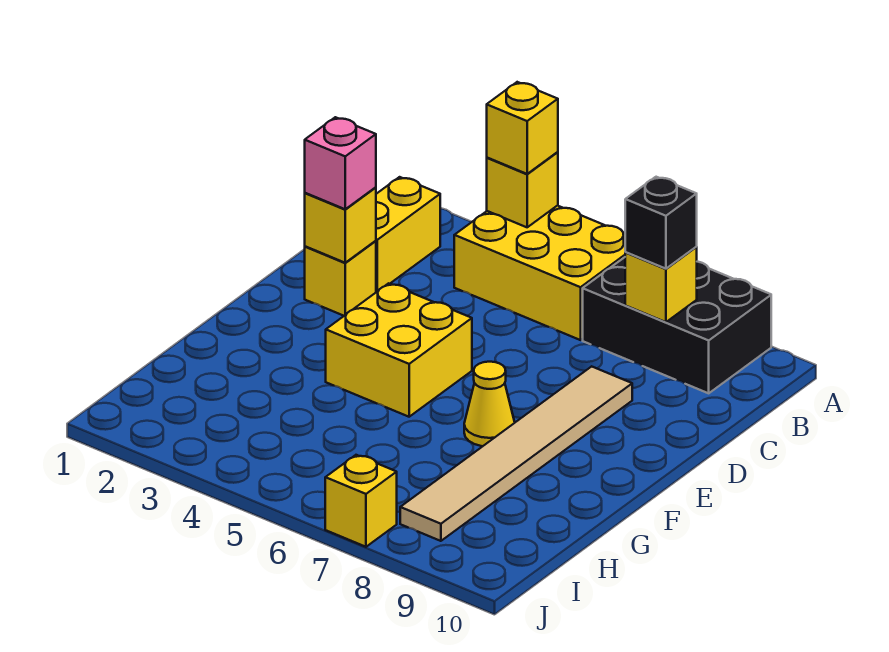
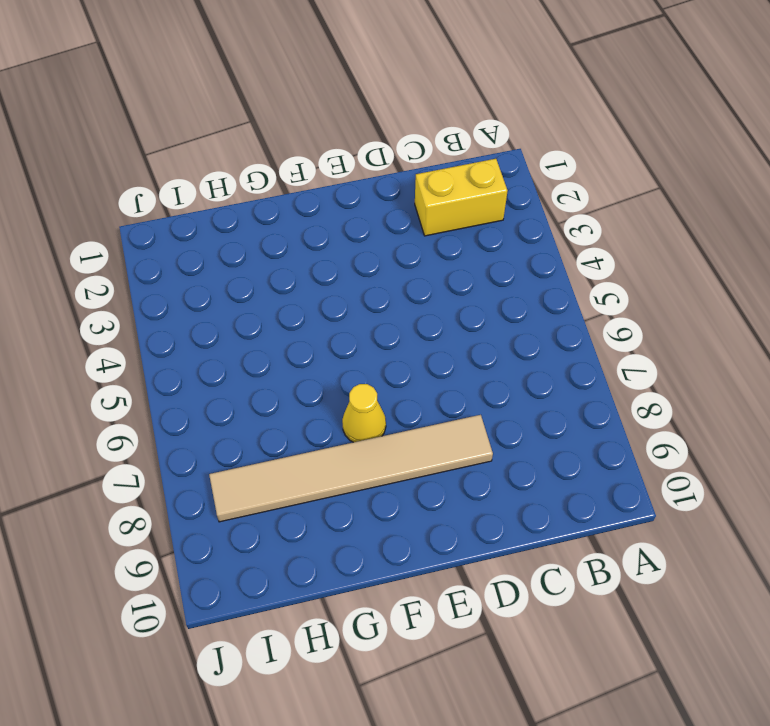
none -> yellow brick A4:B6 level 1
none -> black brick A7:B9 level 1
none -> yellow brick D2 level 1

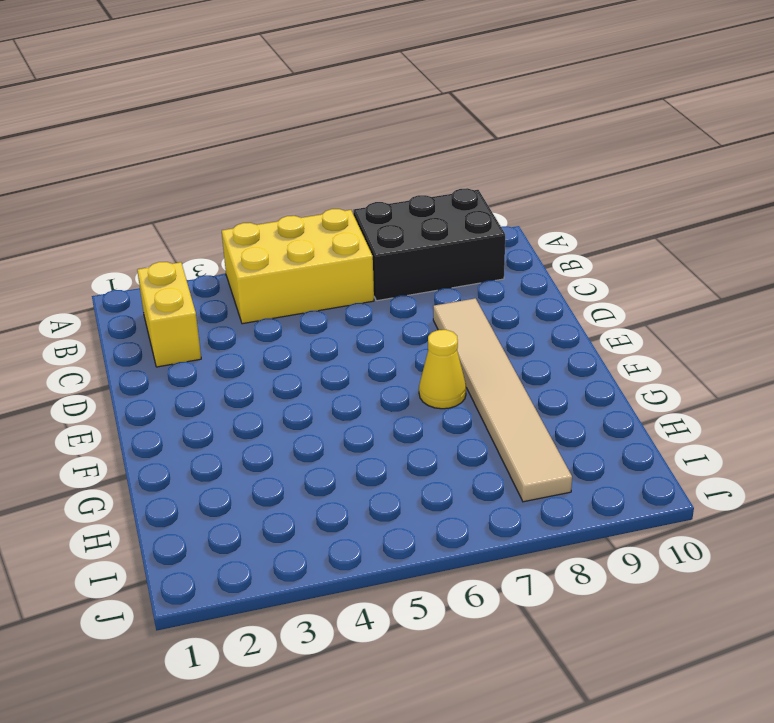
none -> yellow brick D2 level 1
none -> yellow brick E4:F5 level 1
none -> yellow brick J7 level 1

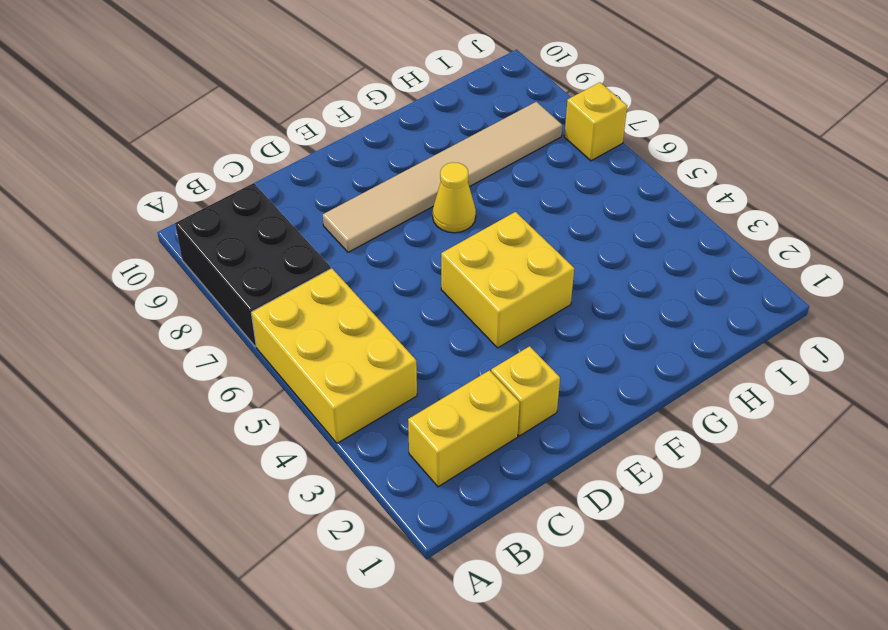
none -> yellow brick A4 level 2
none -> yellow brick B8 level 2
none -> yellow brick D2 level 2

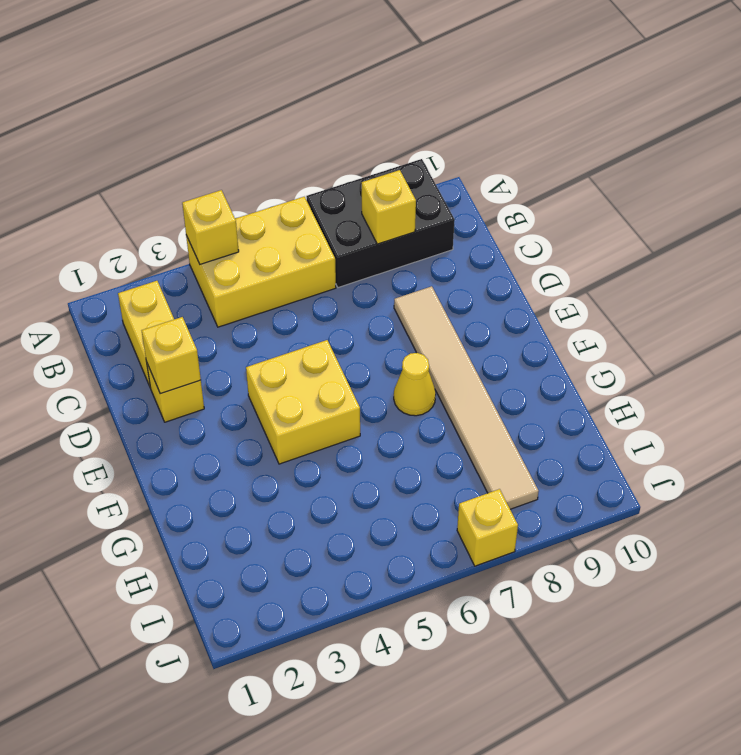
none -> yellow brick A4 level 3
none -> black brick B8 level 3
none -> pink brick D2 level 3

